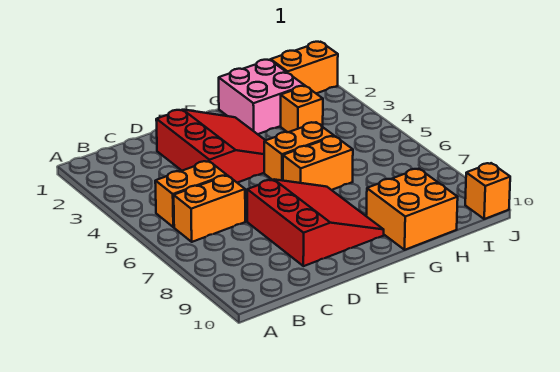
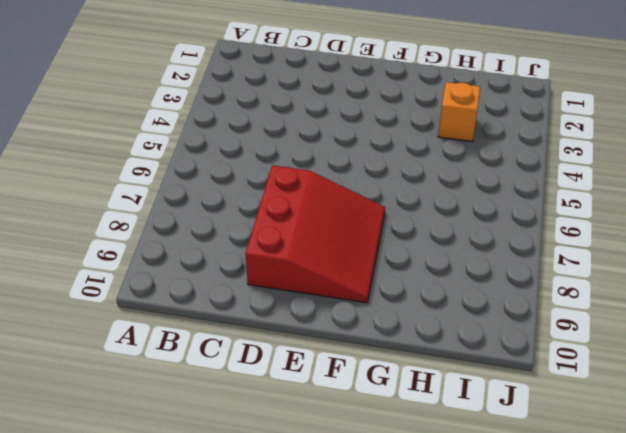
none -> orange brick B5:C5 level 1
none -> orange brick B6:C6 level 1

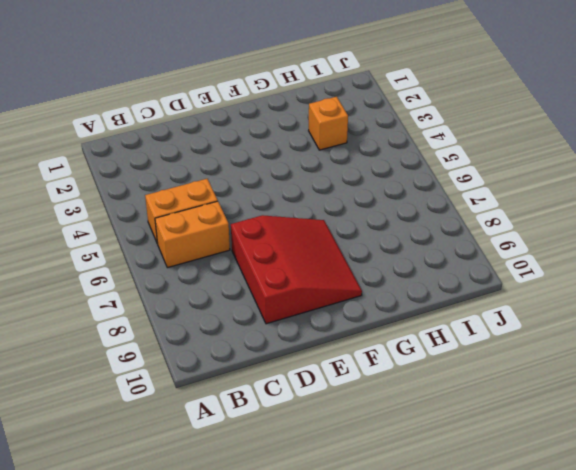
none -> red slope D2:F4 level 1 top D
none -> orange brick F5:G5 level 1

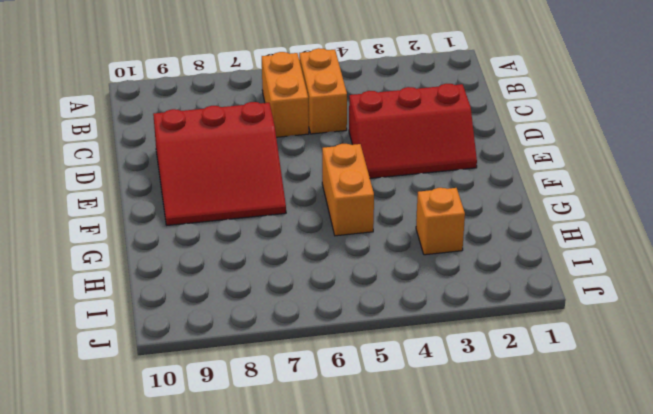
red slope D2:E4 level 1 top D -> red slope D2:F4 level 1 top D
none -> orange brick F6:G6 level 1
none -> pink brick G1:H2 level 1

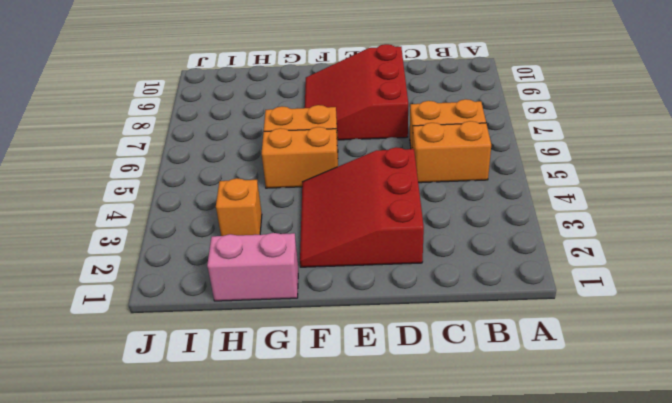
pink brick G1:H1 level 1 -> pink brick G1:H2 level 1
none -> orange brick G9:H10 level 1
none -> orange brick I1:J1 level 1

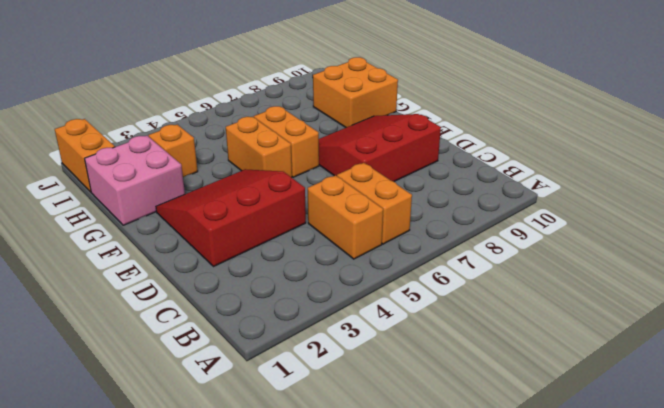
none -> orange brick J10 level 1

